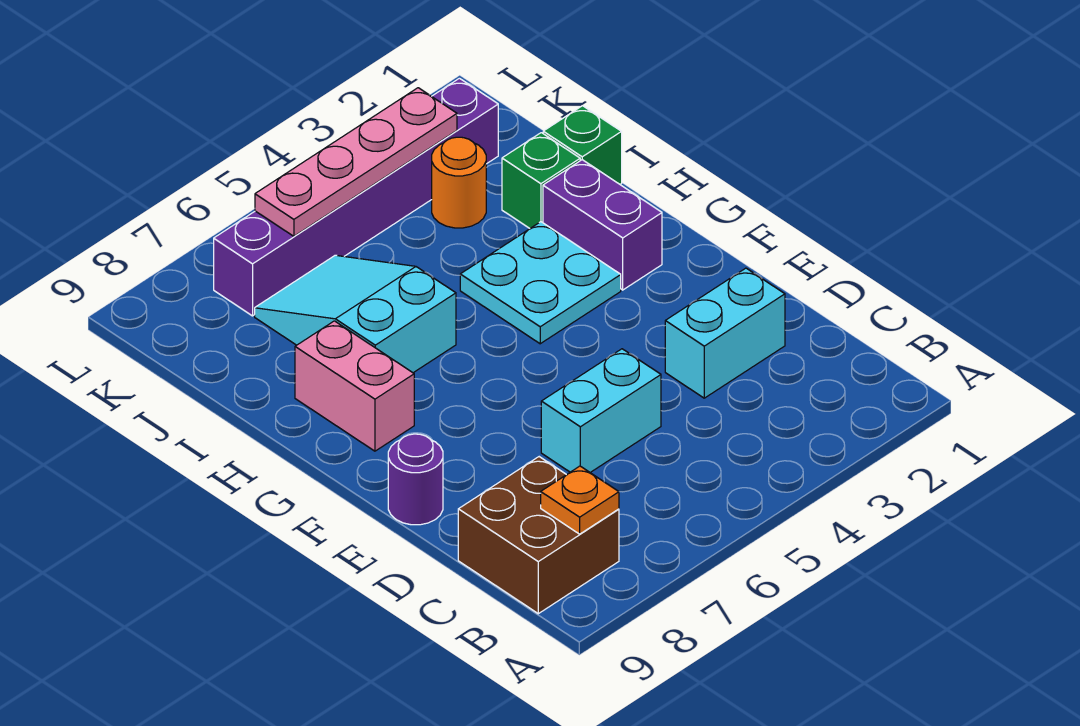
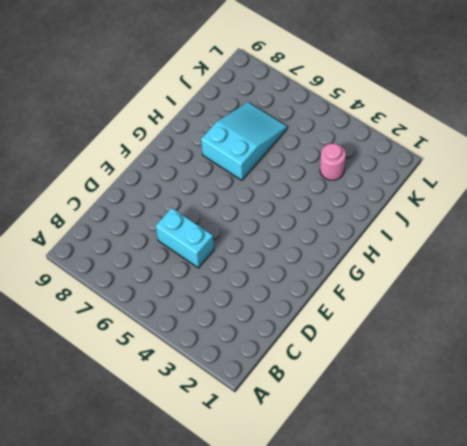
pink round brick J3 level 1 -> orange round brick J3 level 1
none -> brown brick B8:C9 level 1
none -> cyan brick D2:D3 level 1
none -> purple round brick E9 level 1

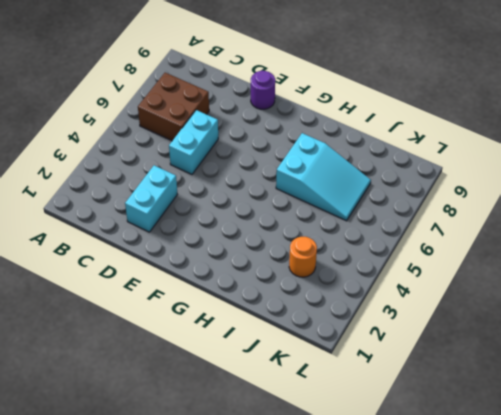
brown brick B6:C7 level 1 -> brown brick B8:C9 level 1
none -> purple brick G2:H2 level 1
none -> cyan plate G3:H4 level 1
none -> pink brick G8:H8 level 1

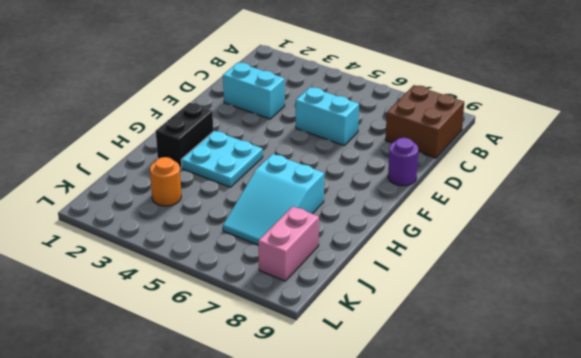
black brick G2:H2 level 1 -> purple brick G2:H2 level 1
pink brick J8:K8 level 1 -> pink brick G8:H8 level 1
none -> green brick I1 level 1
none -> green brick I2 level 1
none -> purple brick K2:K7 level 1

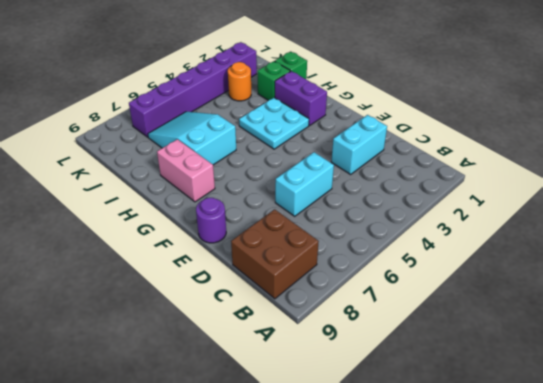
none -> orange plate B8 level 2
none -> pink plate K3:K6 level 2

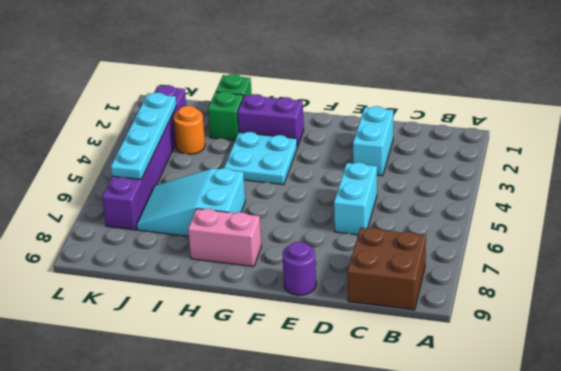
cyan plate K3:K6 level 2 -> pink plate K3:K6 level 2
none -> orange plate B8 level 2

